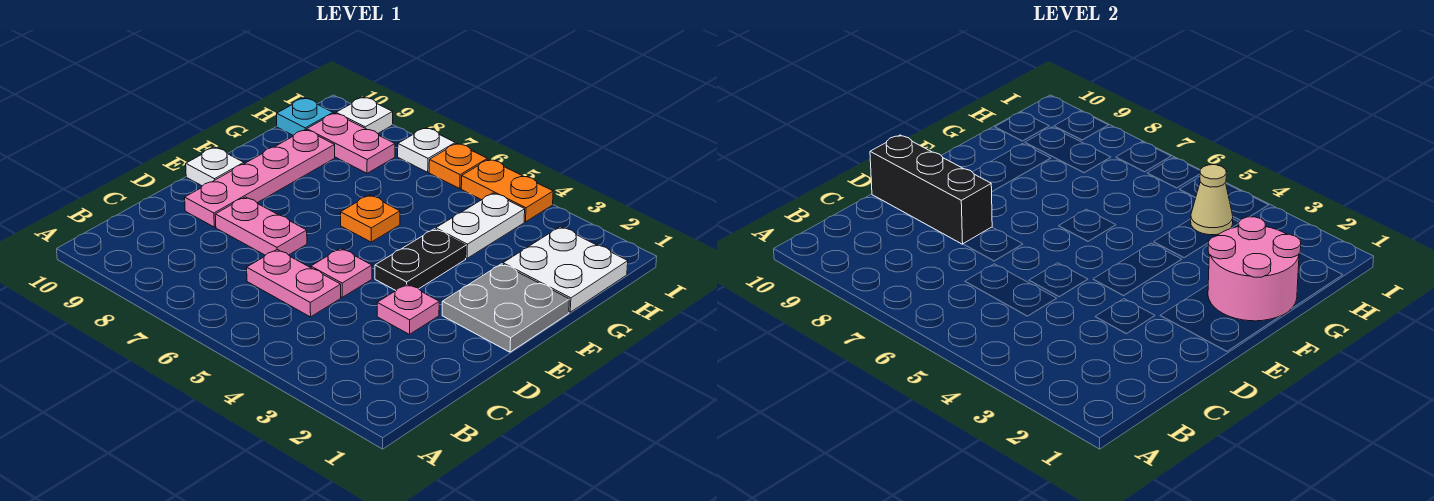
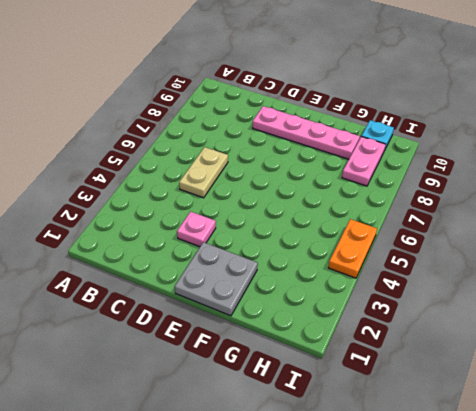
tan plate C5:C6 level 1 -> pink plate C5:C6 level 1
none -> pink plate D5 level 1
none -> pink plate D7:D8 level 1
none -> black plate E4:F4 level 1

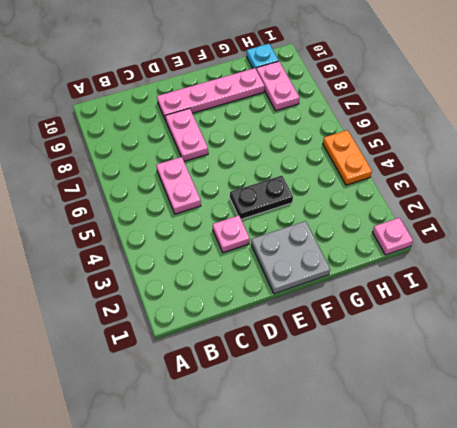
pink plate I1 level 1 -> pink plate D5 level 1
none -> white plate E10 level 1
none -> orange plate F6 level 1
none -> white plate G1:H2 level 1

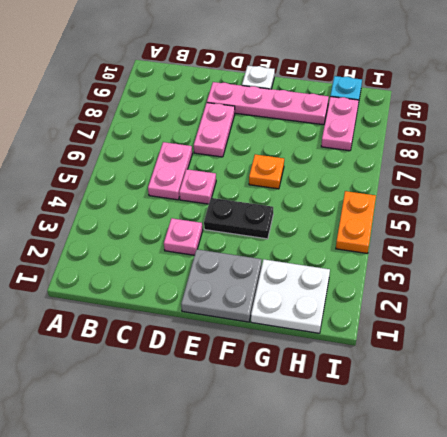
none -> white plate G4:H4 level 1
none -> orange plate I6 level 1
none -> white plate I7 level 1

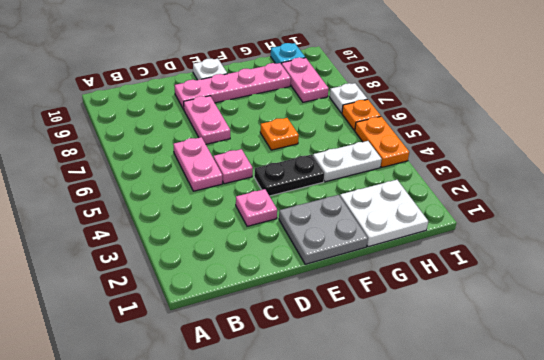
none -> white plate I9 level 1
none -> black brick D8:D10 level 2
none -> pink round brick F1:G2 level 2

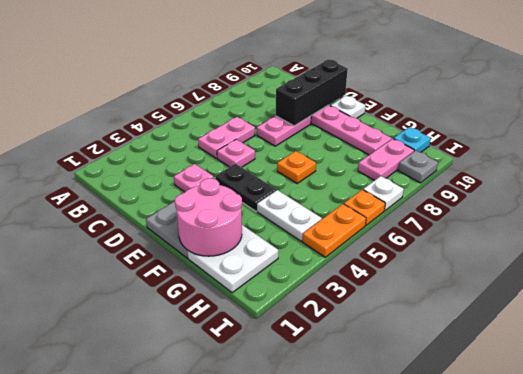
grey plate I9 level 1 -> white plate I9 level 1
none -> tan cone H4 level 2

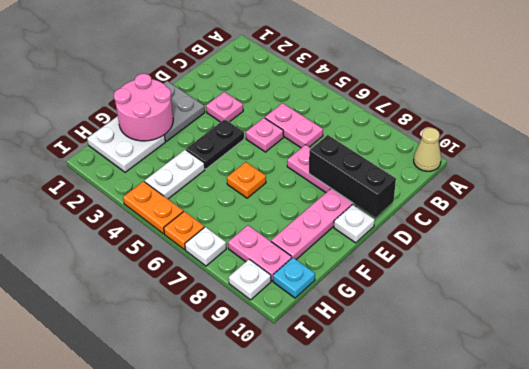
tan cone A10 level 1 -> tan cone H4 level 2

